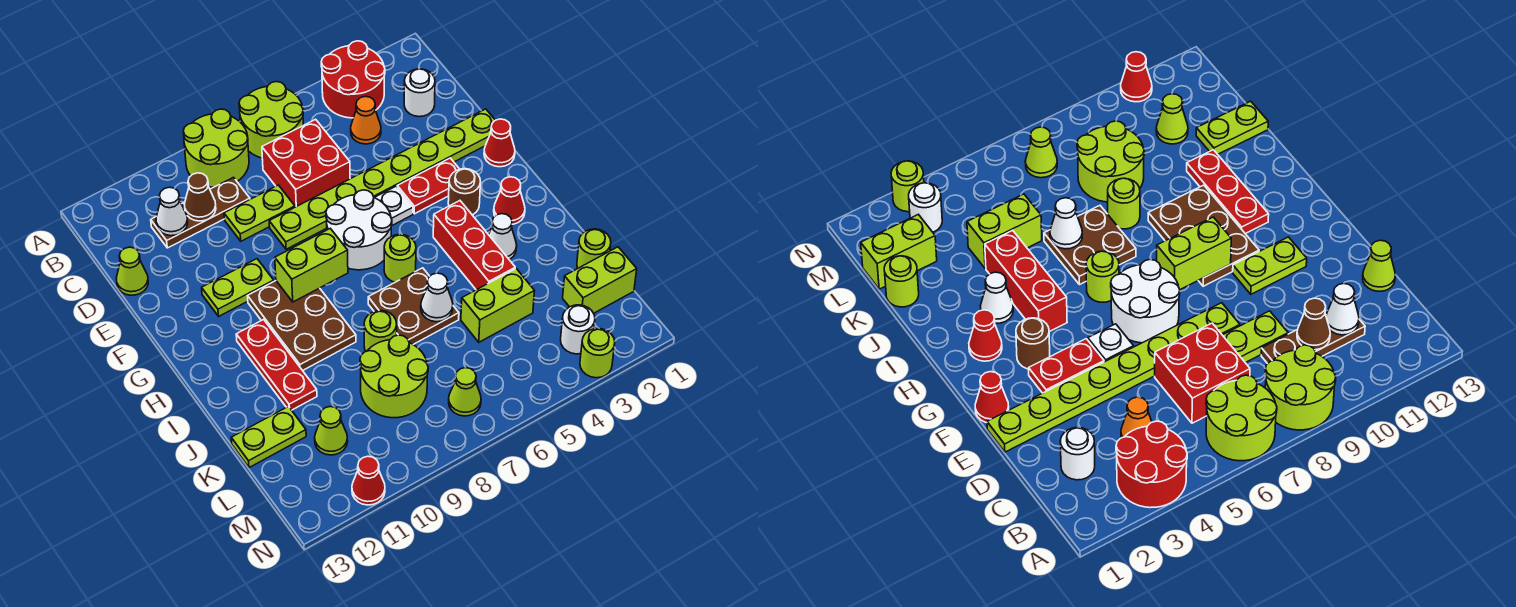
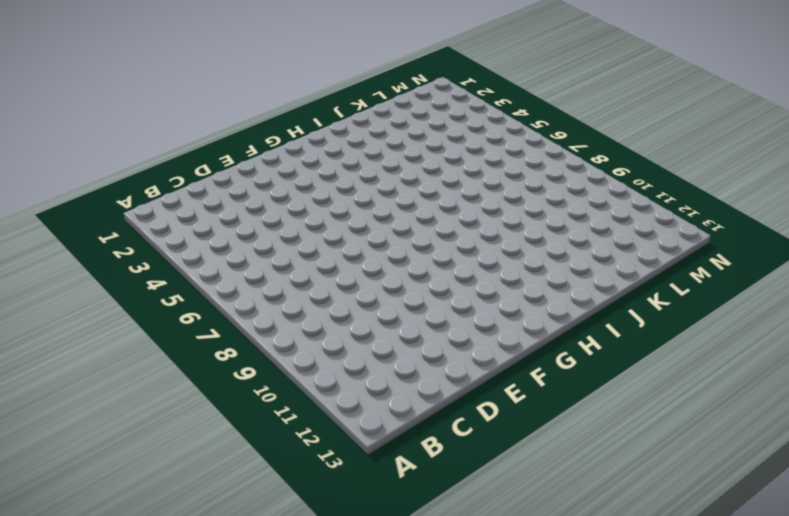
none -> red round brick A3:B4 level 1
none -> lime round brick A6:B7 level 1
none -> lime round brick A8:B9 level 1
none -> white round brick C2 level 1

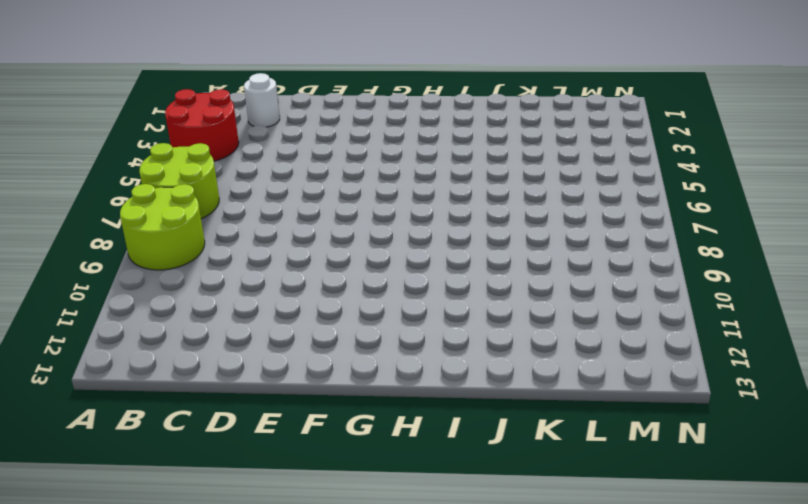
none -> orange cone C4 level 1
none -> red brick C6:D7 level 1
none -> brown plate C9:C11 level 1
none -> lime plate D8:D9 level 1

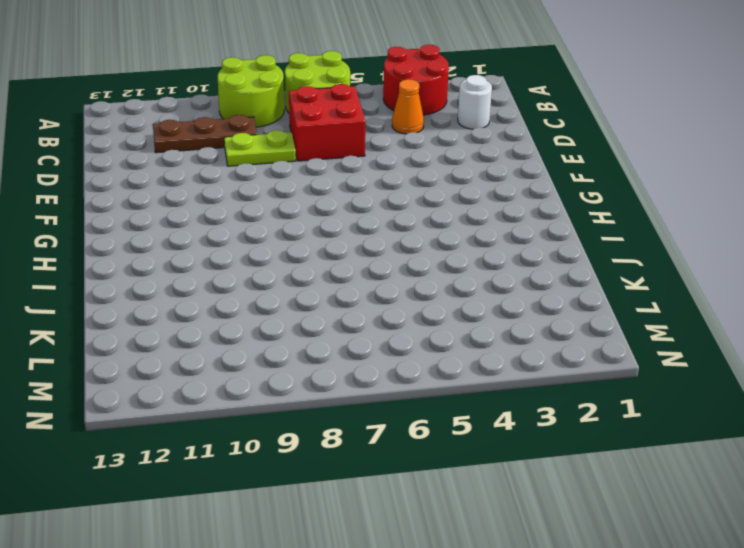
none -> lime cone D13 level 1
none -> lime plate E1:E8 level 1
none -> red cone F1 level 1
none -> red plate F3:F4 level 1

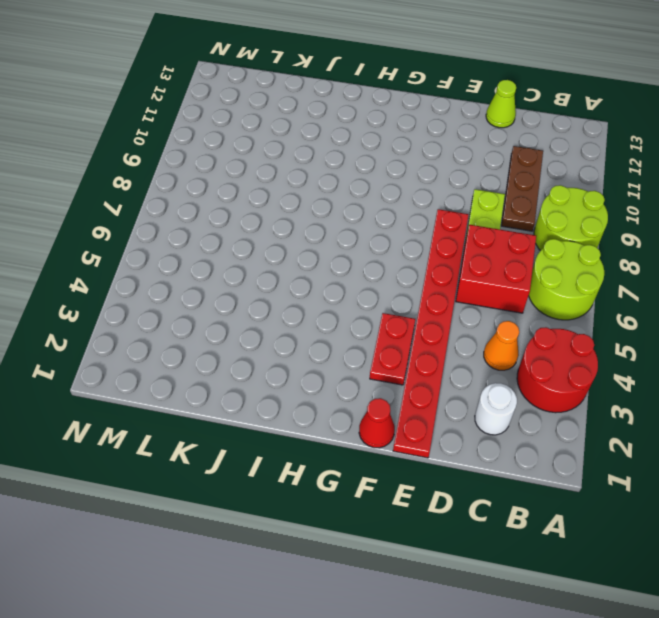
red plate E1:E8 level 1 -> lime plate E1:E8 level 1
none -> white plate F5 level 1
none -> white round brick F6:G7 level 1
none -> lime plate F10:F11 level 1
none -> brown round brick G3 level 1

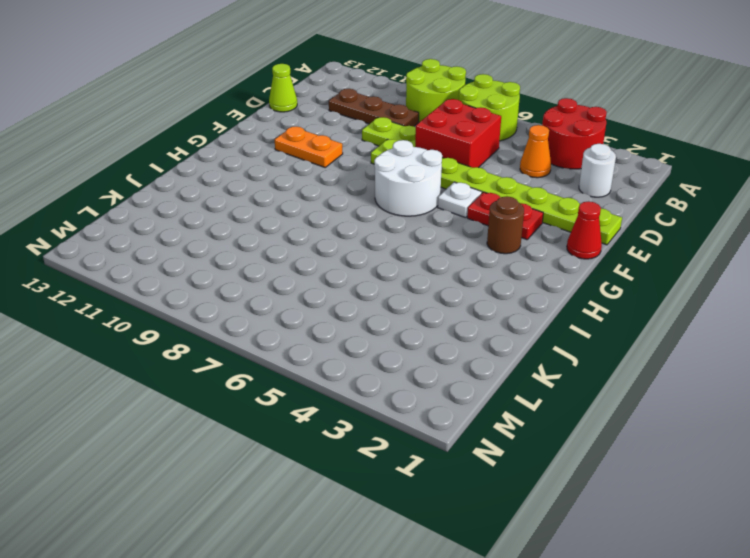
orange plate F10:F11 level 1 -> lime plate F10:F11 level 1
none -> brown plate G9:I10 level 1
none -> red cone H2 level 1
none -> red brick H4:J4 level 1
none -> lime round brick H6 level 1

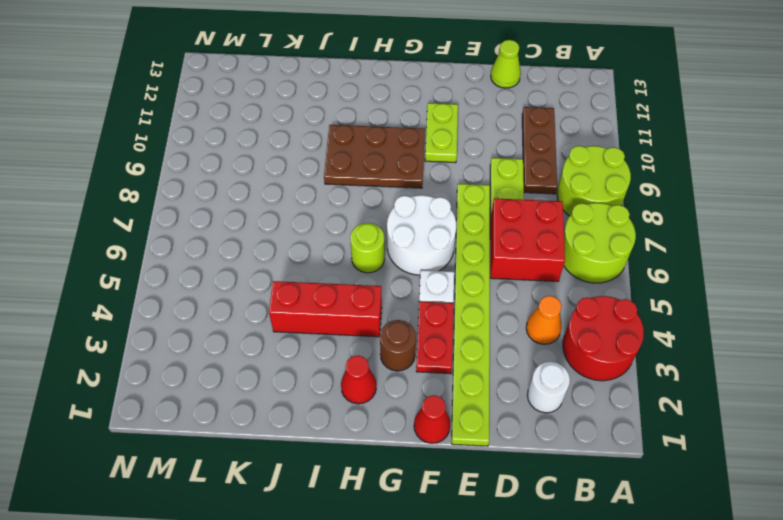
none -> red plate H11:J11 level 1
none -> white cone I3 level 1
none -> brown plate I6:J7 level 1
none -> lime round brick J8 level 1

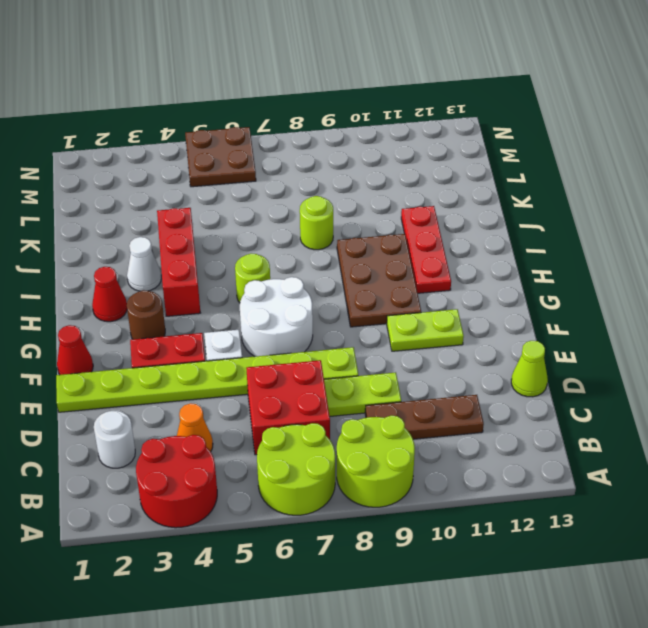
brown plate M5:N6 level 1 -> brown plate I6:J7 level 1
none -> lime round brick K1 level 1
none -> lime brick K4:K5 level 1
none -> lime round brick K8:L9 level 1
none -> lime plate K12:K13 level 1

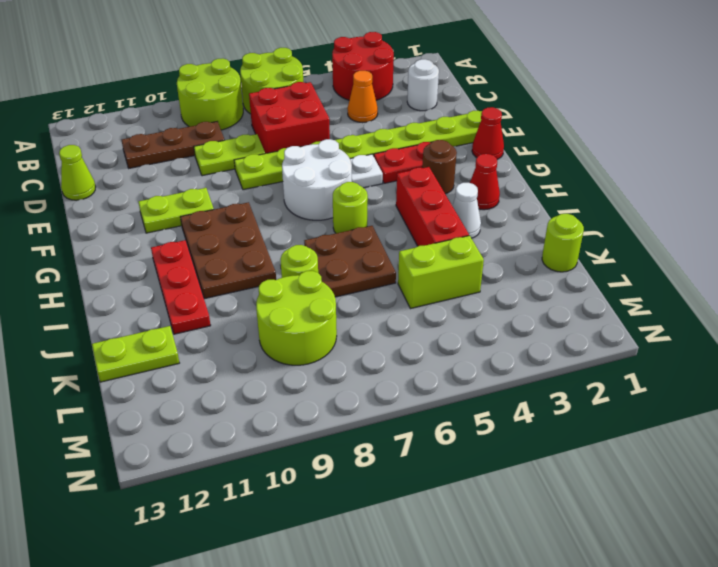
none -> lime brick L1:L2 level 1
none -> lime cone L11 level 1
none -> white round brick M3 level 1
none -> lime cone M7 level 1

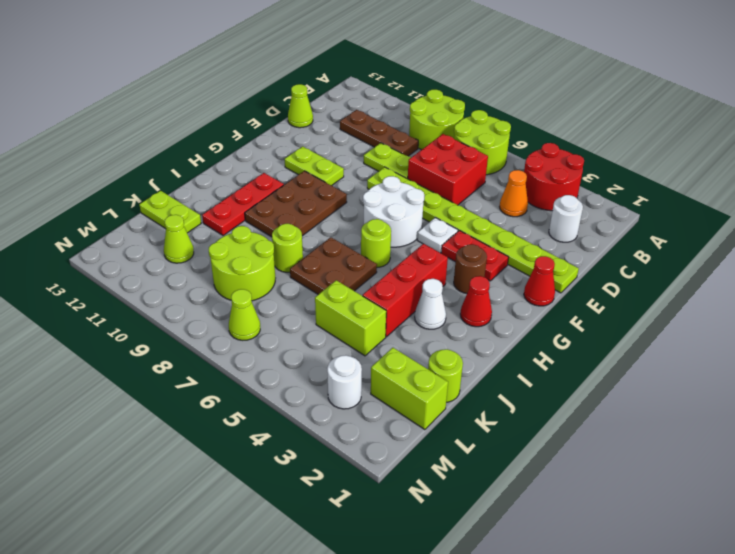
none -> lime round brick N3 level 1
none -> red cone N11 level 1
none -> brown cone C10 level 2
none -> white cone C11 level 2

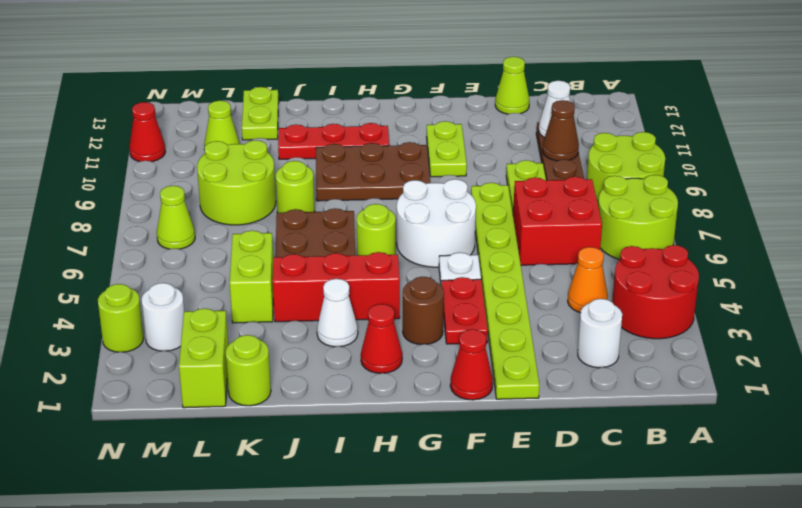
none -> lime brick G8:G9 level 2
none -> white cone J6 level 2

